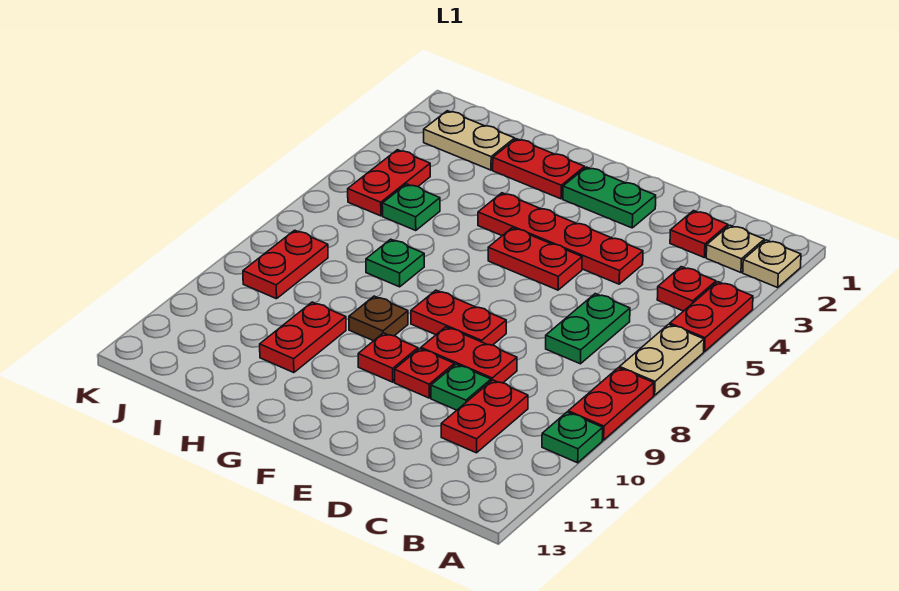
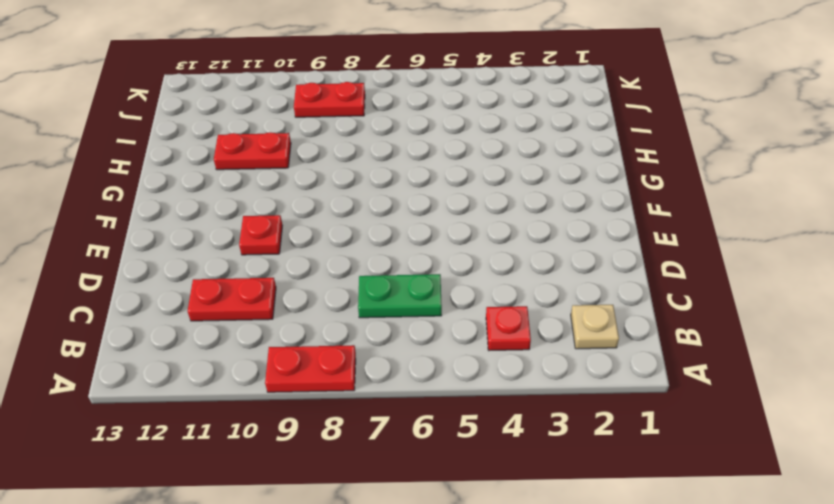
none -> tan plate A2 level 1
none -> red plate A4:A5 level 1
none -> tan plate A6:A7 level 1

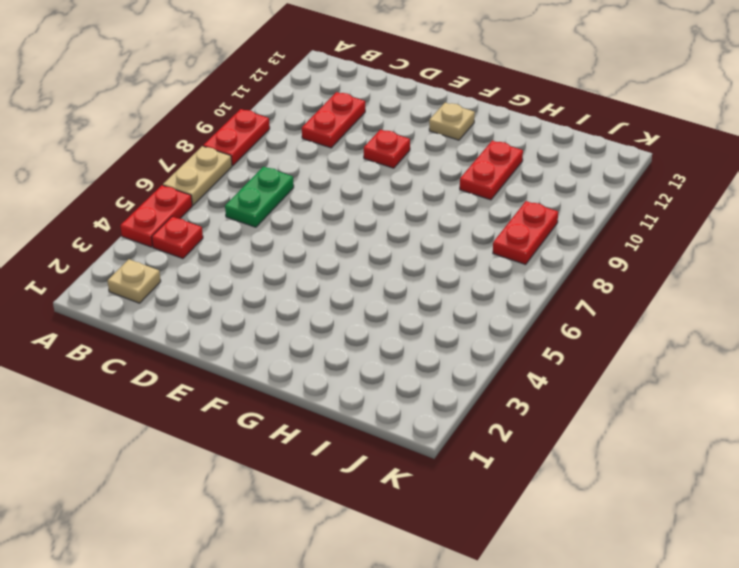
tan plate F12 level 1 -> tan plate A2 level 1
none -> green plate A10 level 1
none -> red plate C2 level 1
none -> red plate D4:G4 level 1

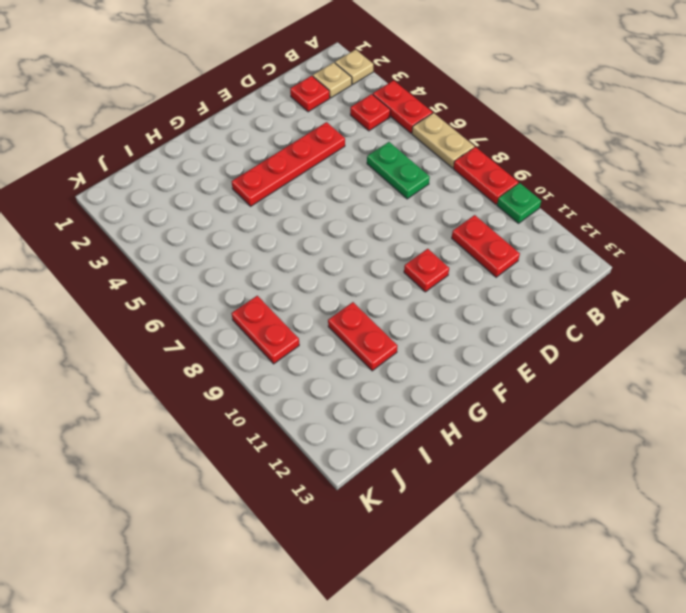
none -> red plate D9:E9 level 1
none -> green plate D10 level 1
none -> green plate E2:F2 level 1

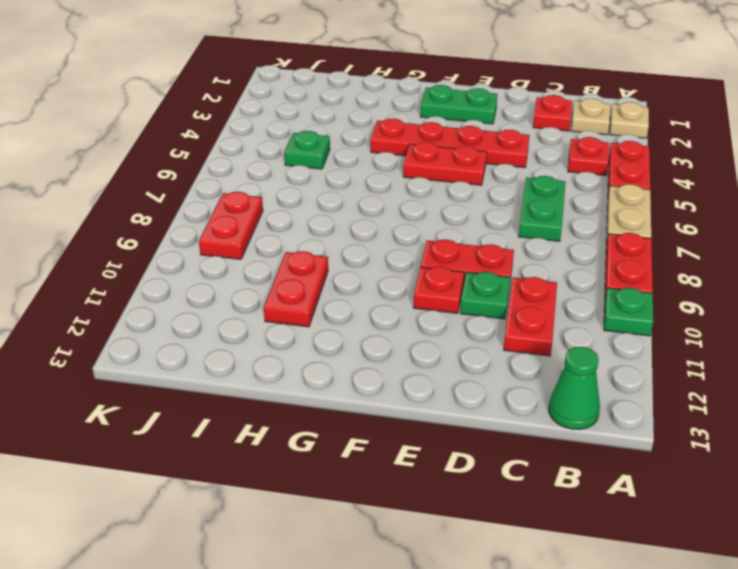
green cone B13 level 1 -> none
none -> red plate E8:F8 level 1
none -> red plate F10 level 1
none -> red plate G2:H2 level 1

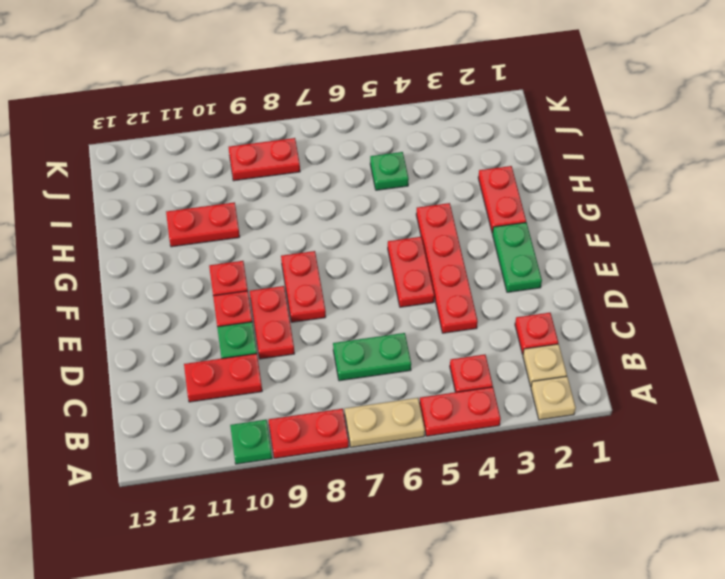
none -> brown plate G9 level 1
none -> green plate H7 level 1
none -> tan plate I2:J2 level 1

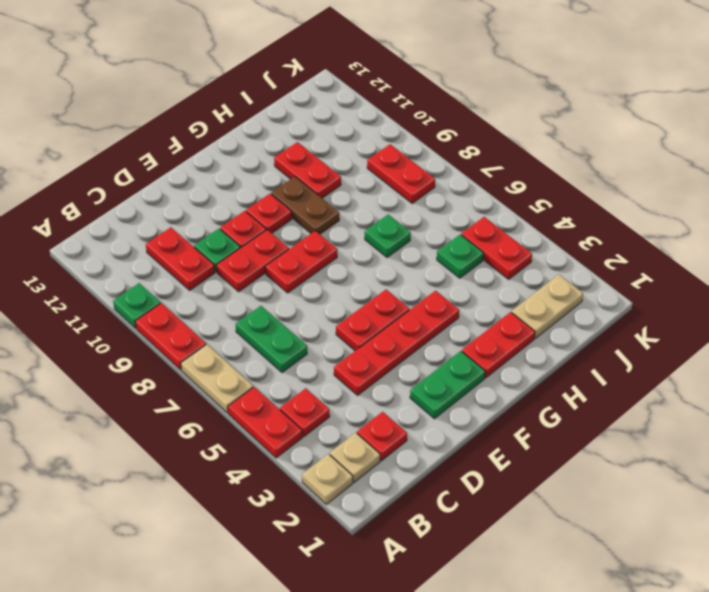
brown plate G9:G10 level 1 -> brown plate G9 level 1

